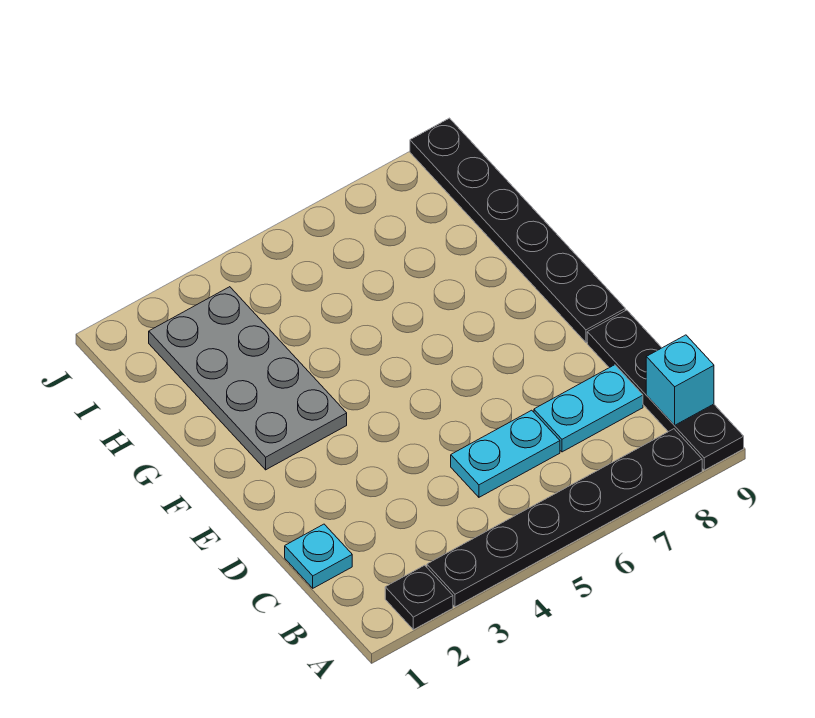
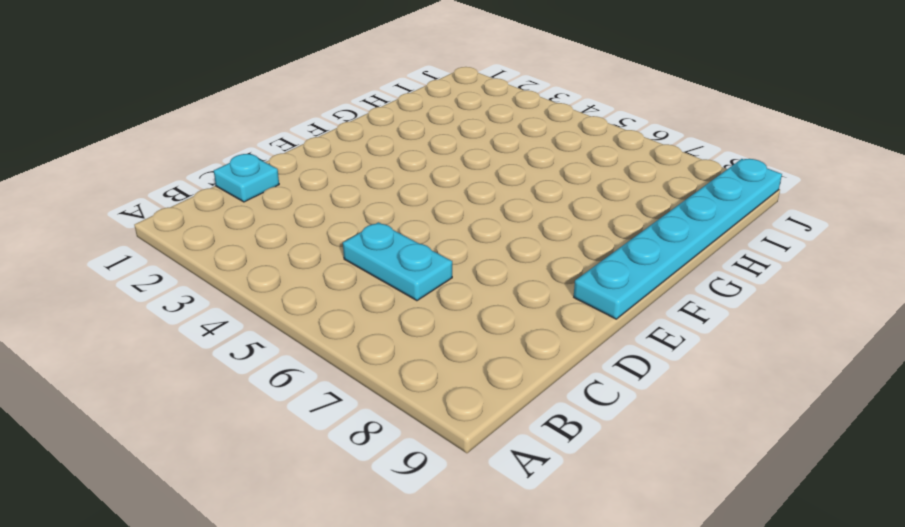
cyan plate E9:J9 level 1 -> black plate E9:J9 level 1
none -> black plate A2 level 1
none -> black plate A3:A8 level 1

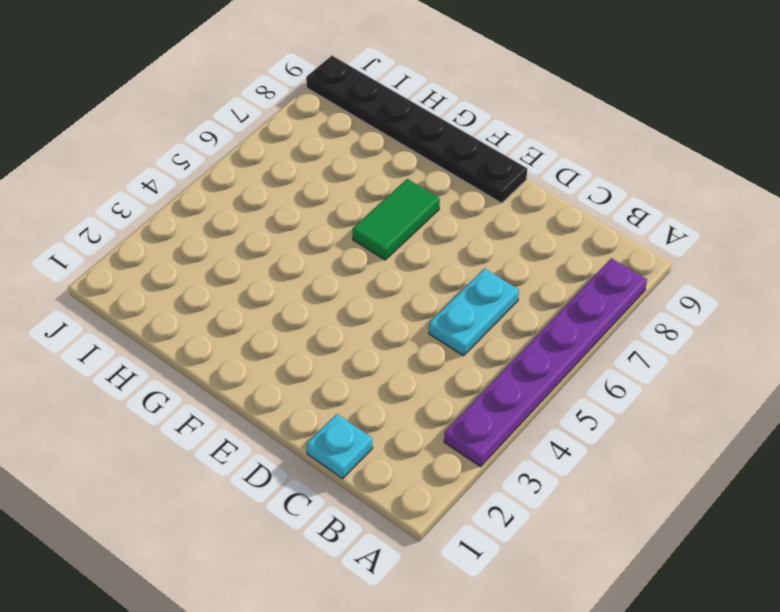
purple plate A3:A8 level 1 -> black plate A3:A8 level 1
green tile F6:F7 level 1 -> none
none -> black plate A2 level 1
none -> black plate A9:D9 level 1

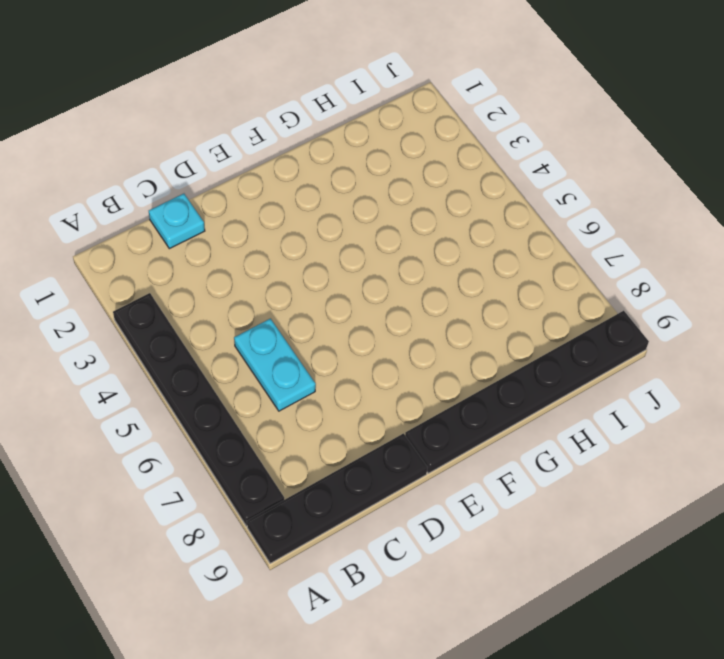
none -> black plate A2 level 1
none -> cyan plate C7:C8 level 1

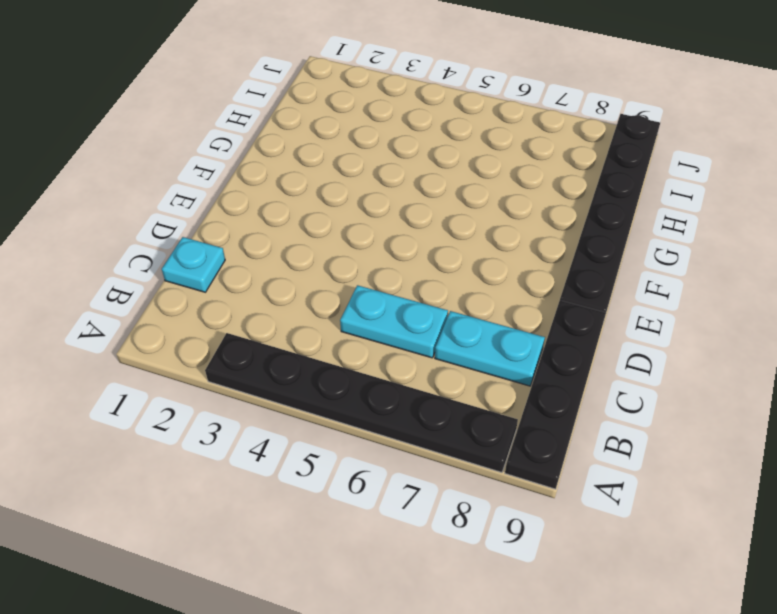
none -> black plate A2 level 1
none -> grey plate F2:I3 level 1

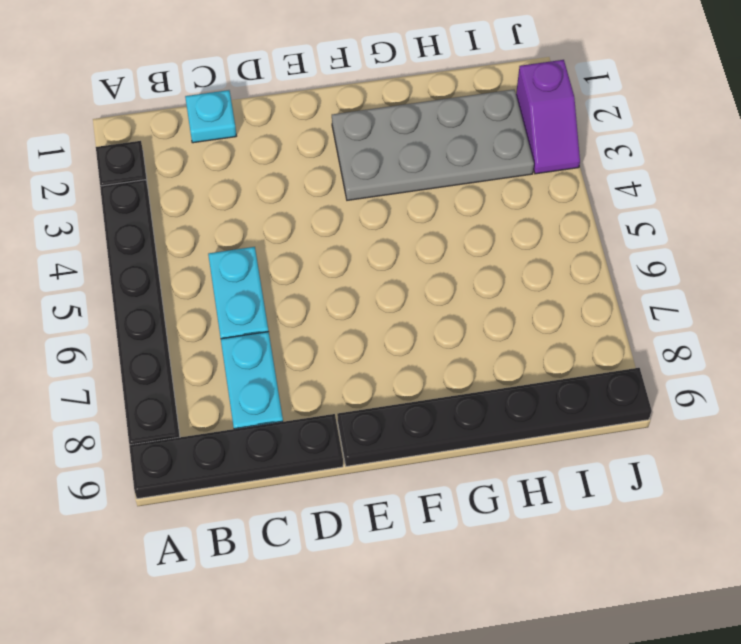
purple slope J2:J3 level 1 top 2 -> none
none -> cyan brick B9 level 2

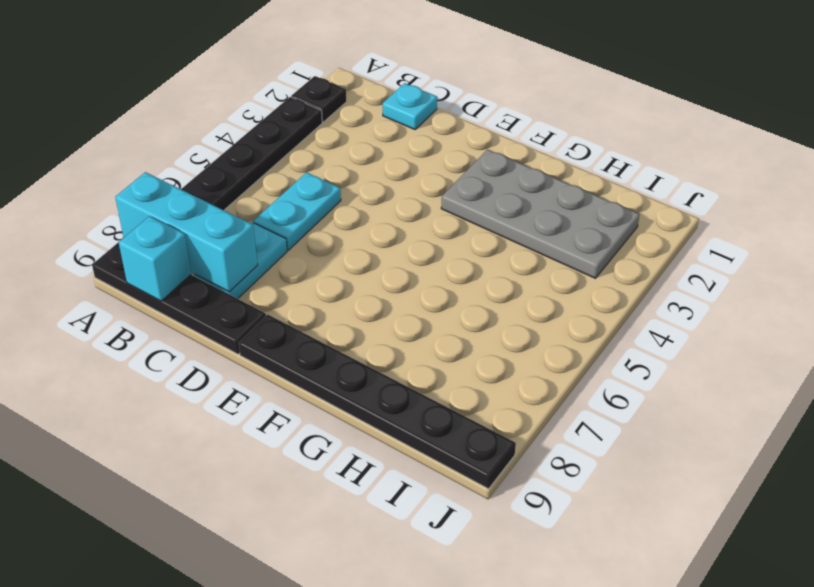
cyan brick A8:C8 level 2 -> none

